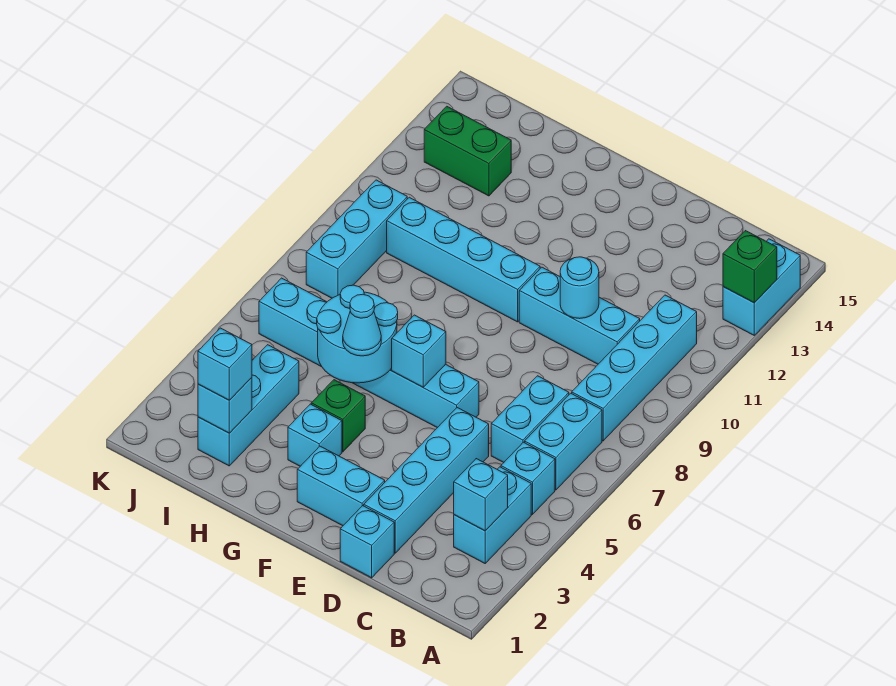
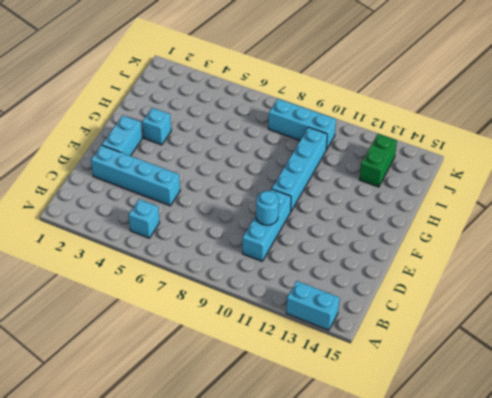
none -> cyan brick B3:B4 level 1
none -> cyan brick B6:B7 level 1
none -> cyan brick B8:B11 level 1

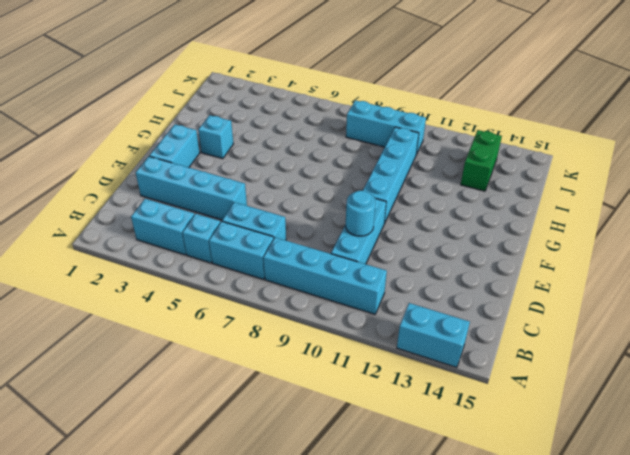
none -> cyan brick D1 level 1
none -> cyan brick E6:J6 level 1
none -> green brick G4 level 1

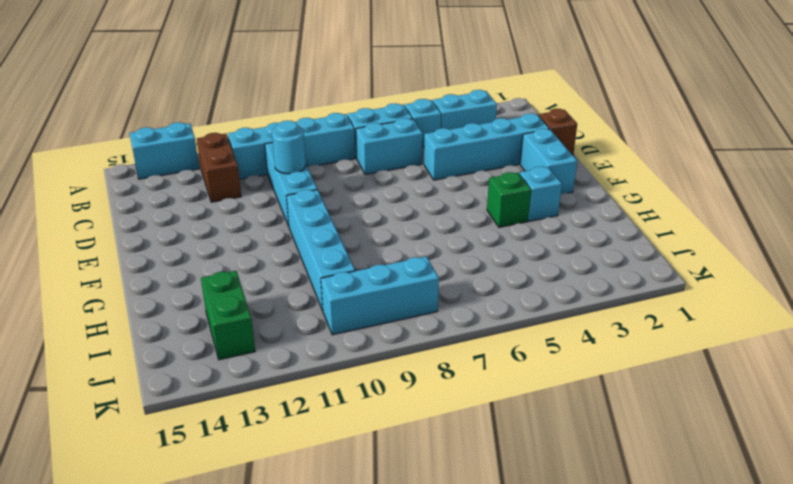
brown brick B12:C12 level 1 -> none
brown brick D1 level 1 -> cyan brick D1 level 1
none -> cyan brick E6:J6 level 1
none -> cyan brick I2:I4 level 1
none -> green brick A13 level 2

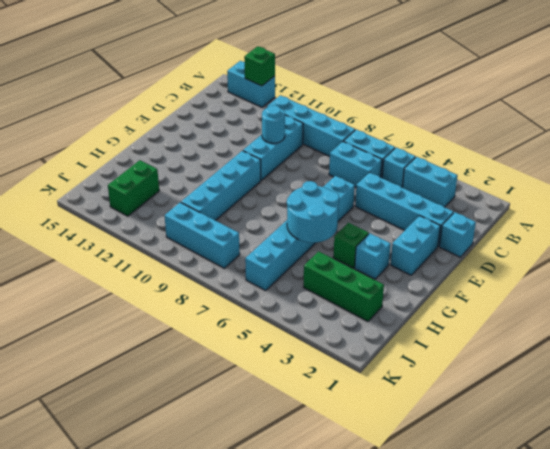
green brick I2:I4 level 1 -> cyan brick I2:I4 level 1
none -> cyan brick B3 level 2
none -> cyan brick F6 level 2
none -> cyan brick I2 level 2

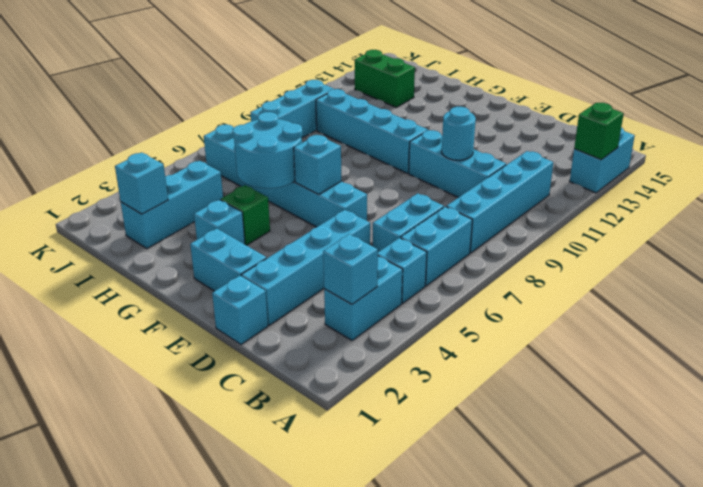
none -> cyan cone G5 level 3
none -> cyan brick I2 level 3

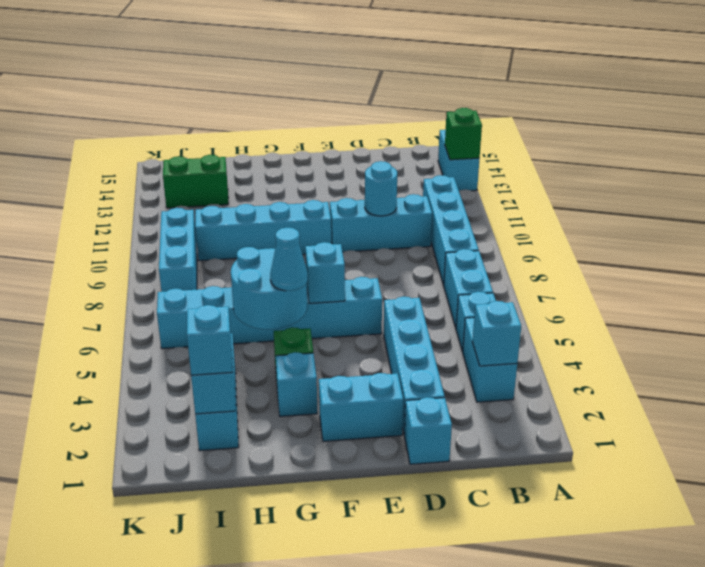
none -> cyan brick C6:C7 level 1

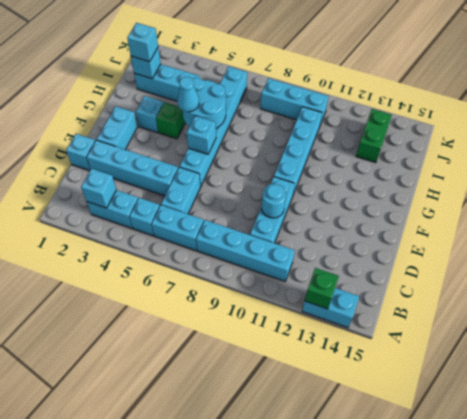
cyan brick C6:D6 level 1 -> cyan brick C6:C7 level 1

